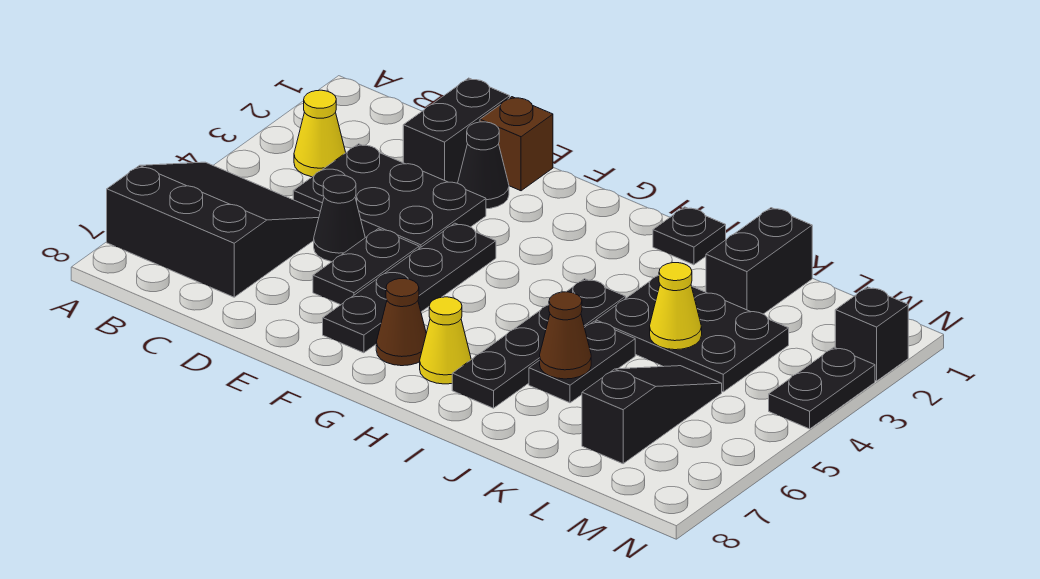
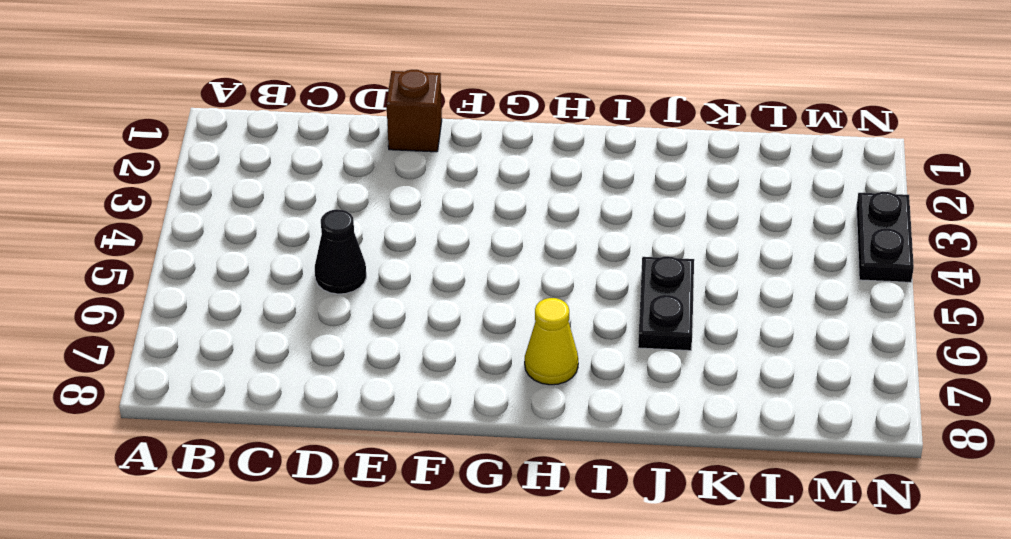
none -> black slope A5:C7 level 1 top 7
none -> yellow cone B3 level 1
none -> black plate C3:E4 level 1

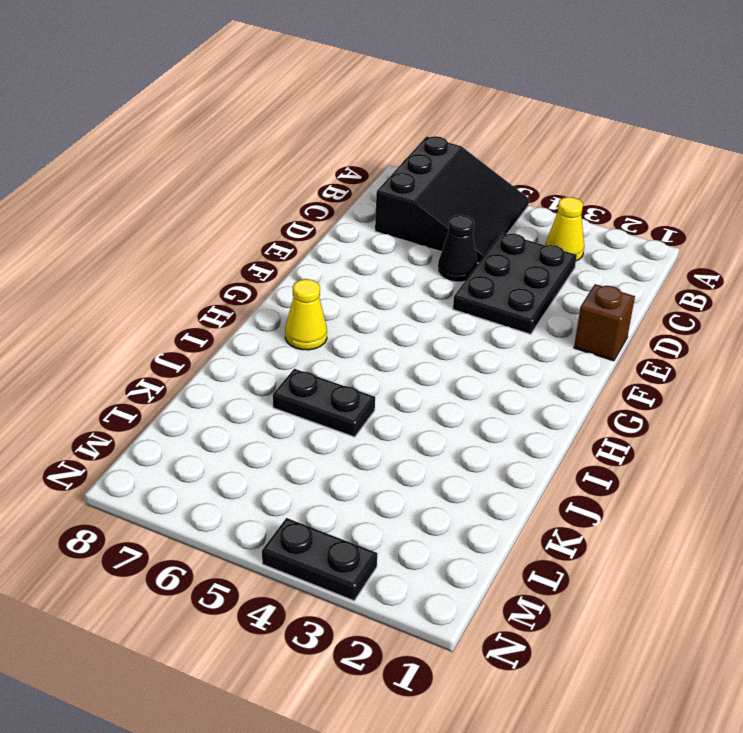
none -> black brick D1:D2 level 1
none -> black cone E2 level 1
none -> black plate E5:E6 level 1

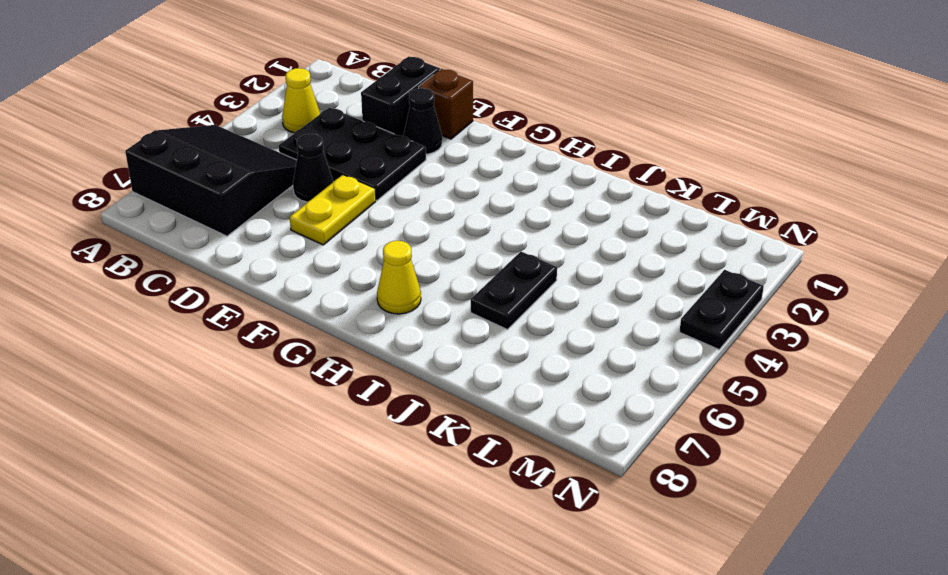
yellow plate E5:E6 level 1 -> black plate E5:E6 level 1
none -> black plate F4:F7 level 1
none -> brown cone G7 level 1
none -> black plate I1 level 1

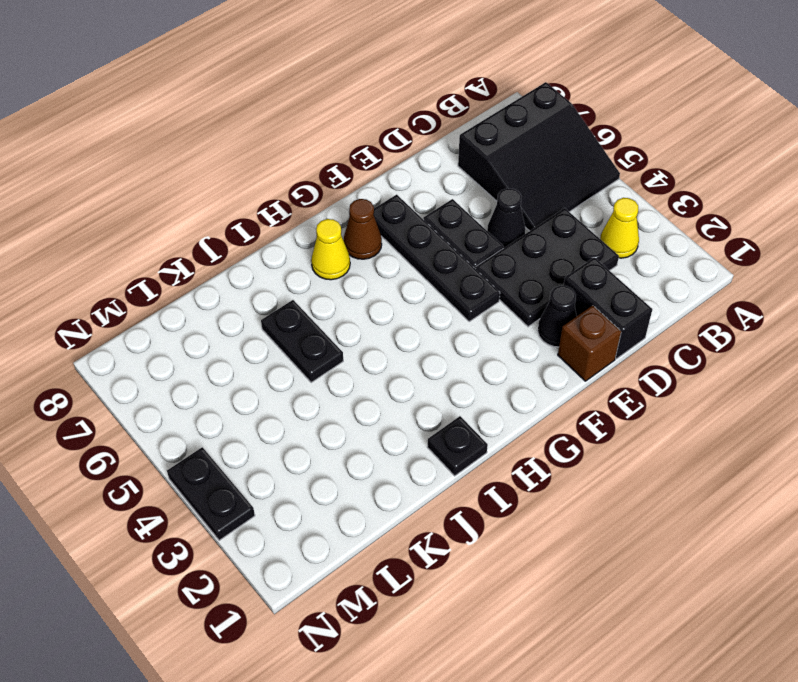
none -> black plate I4:I7 level 1
none -> black plate J3:L4 level 1
none -> black brick K1:K2 level 1

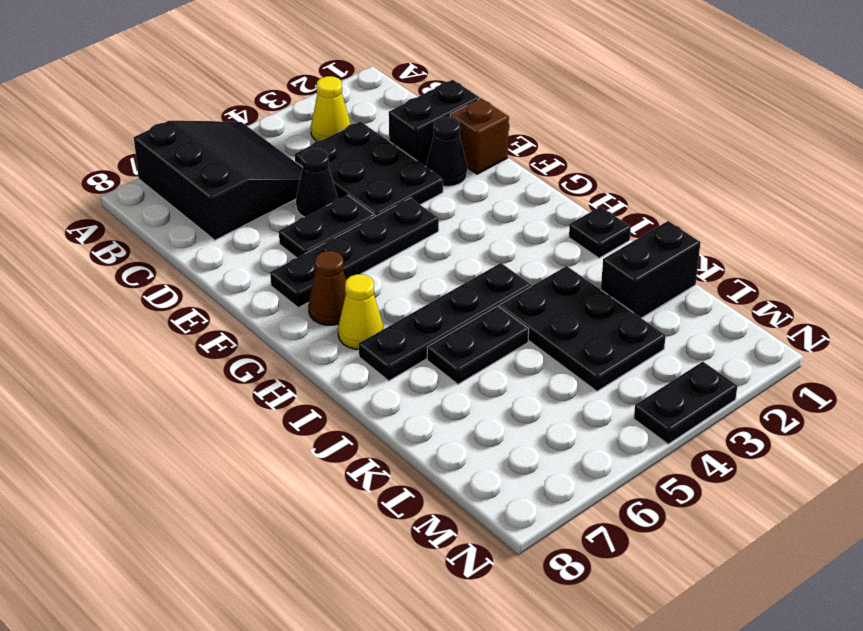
none -> black slope L5:L7 level 1 top 7
none -> black brick N2 level 1
none -> brown cone J6 level 2

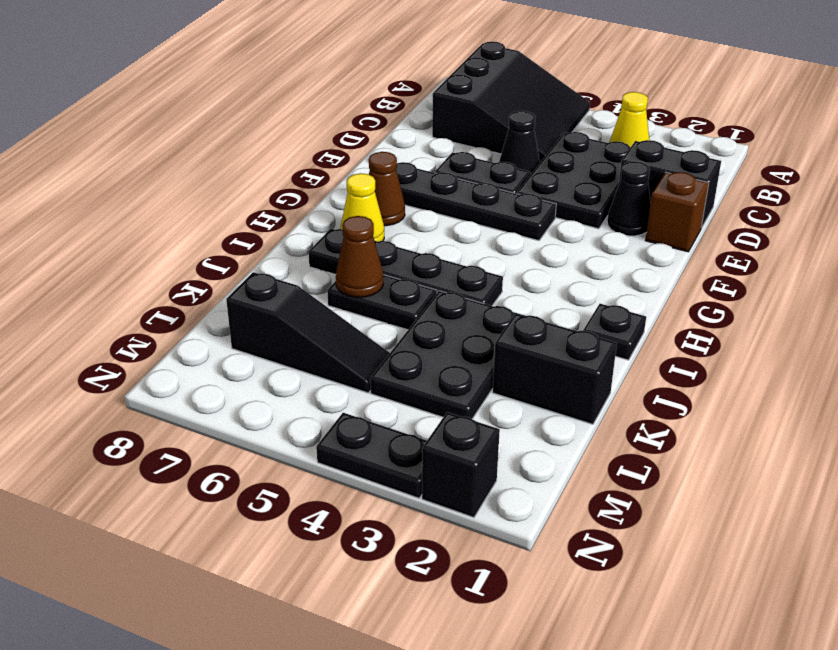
none -> yellow cone K4 level 2

